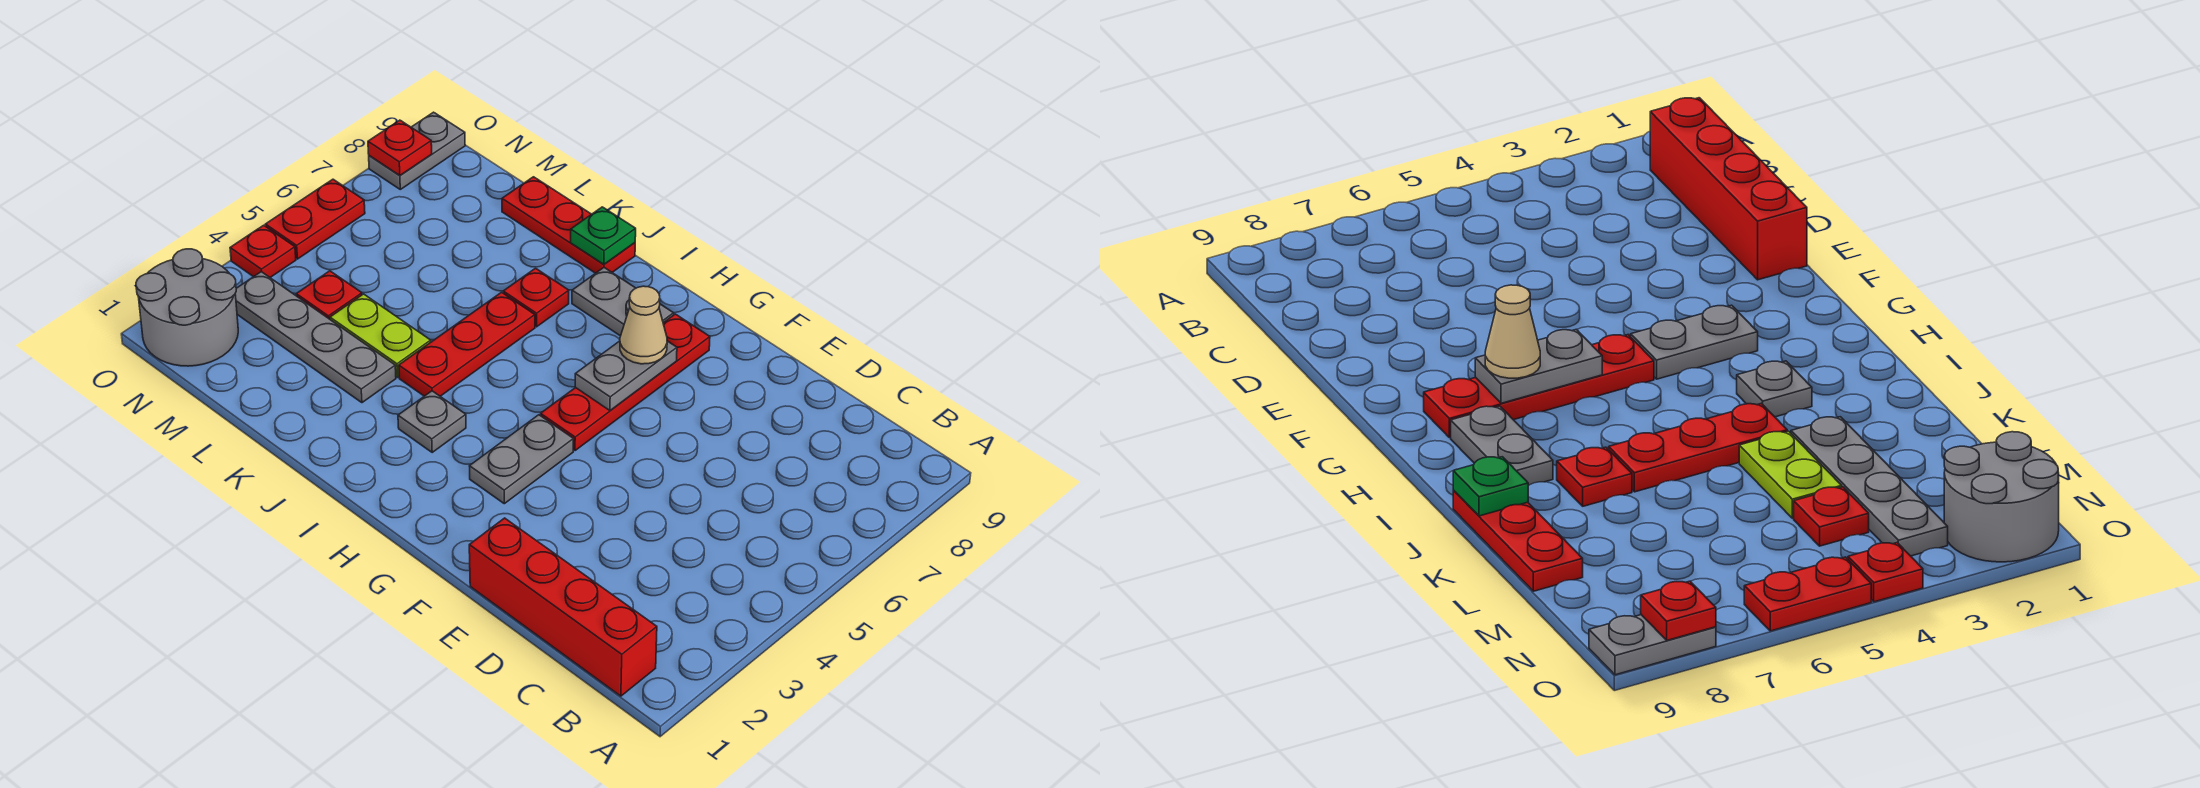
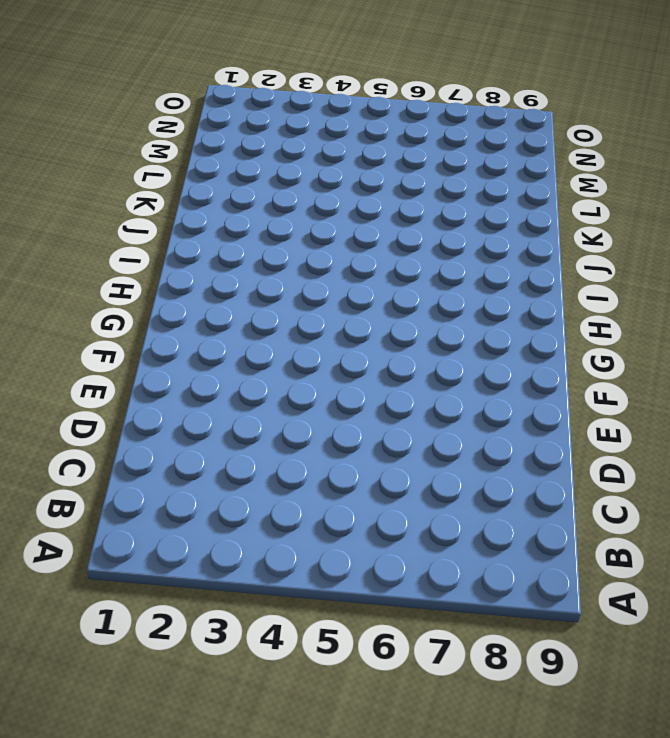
none -> red brick B1:E1 level 1
none -> grey plate G3:G4 level 1
none -> red plate G5:G8 level 1

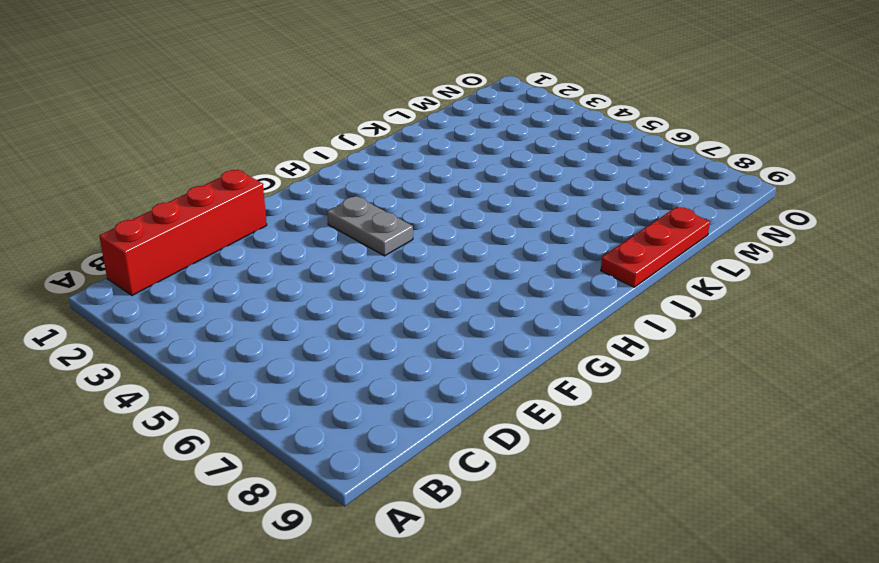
none -> red plate G5:G8 level 1
none -> grey plate H8:I8 level 1
none -> grey plate I3 level 1

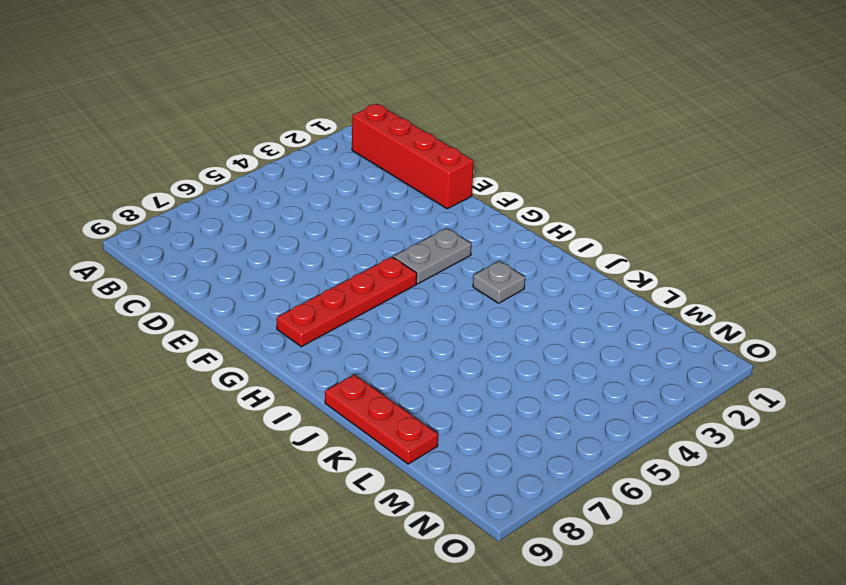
none -> grey plate H8:I8 level 1
none -> red plate J4:J6 level 1
none -> red plate J7 level 1

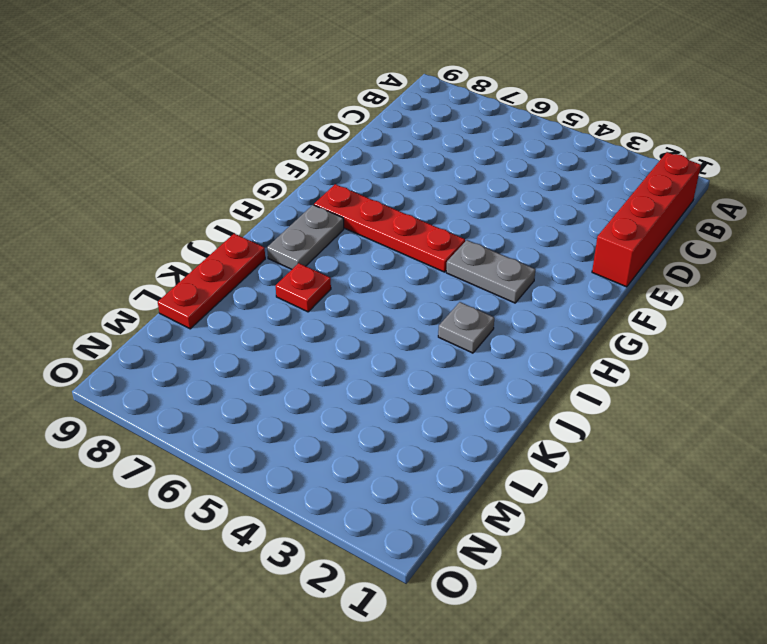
none -> red plate J4:J6 level 1
none -> grey plate K3:N3 level 1
none -> lime plate K4:L4 level 1

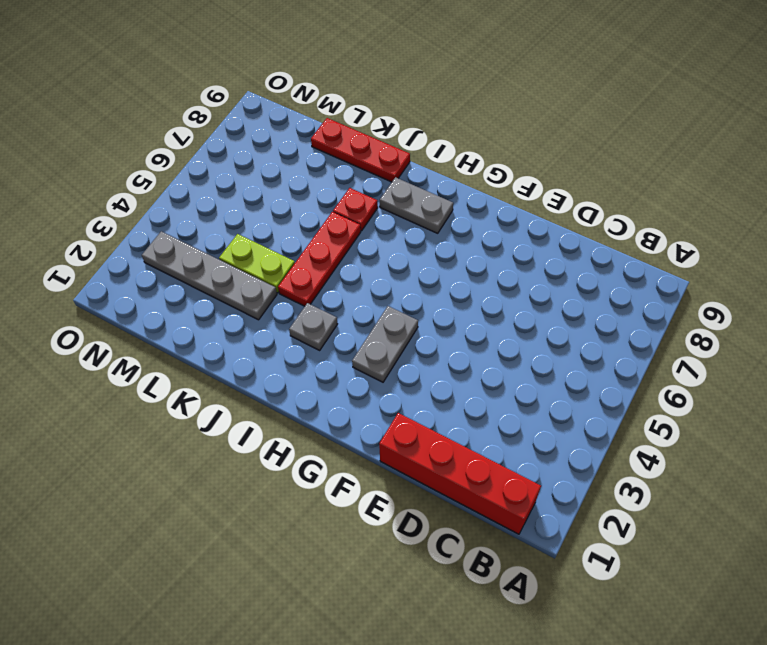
none -> red plate G5:G8 level 1
none -> red plate M4 level 1
none -> grey round brick N1:O2 level 1

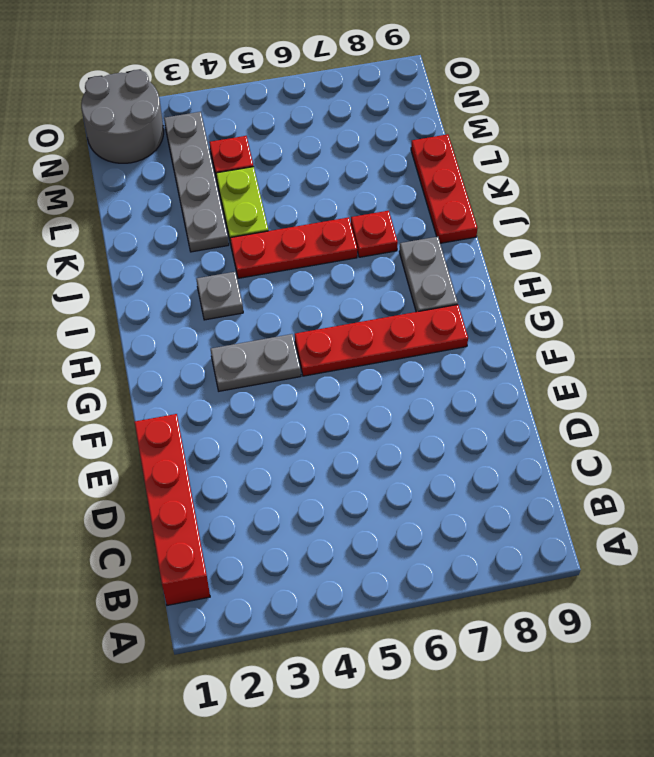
none -> red plate O4 level 1
none -> red plate O5:O6 level 1
none -> grey plate O8:O9 level 1

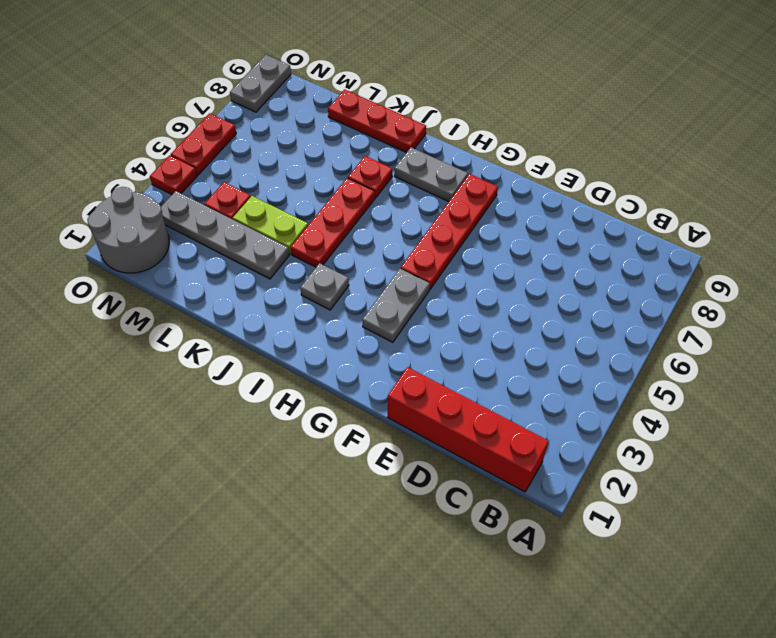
none -> grey plate G6:G7 level 2
none -> green plate J9 level 2
none -> red plate O8 level 2

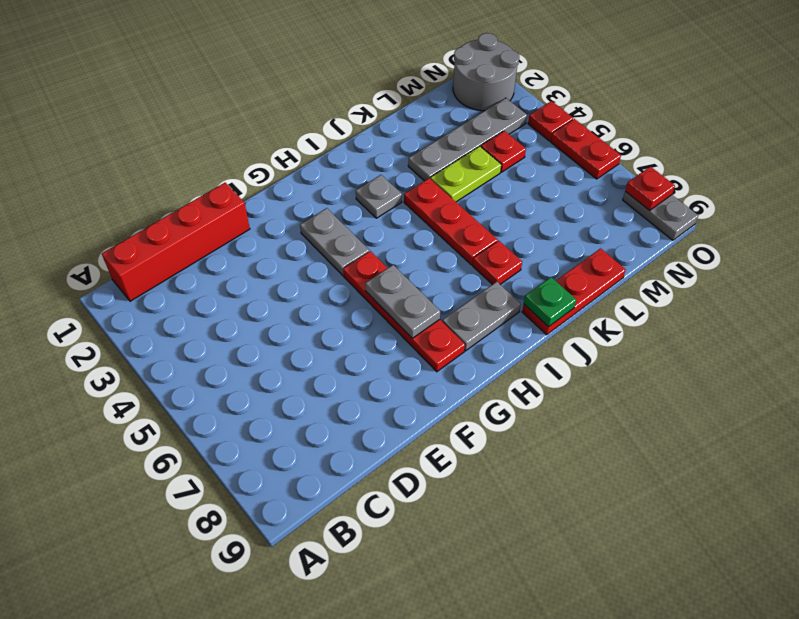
none -> tan cone G7 level 3

